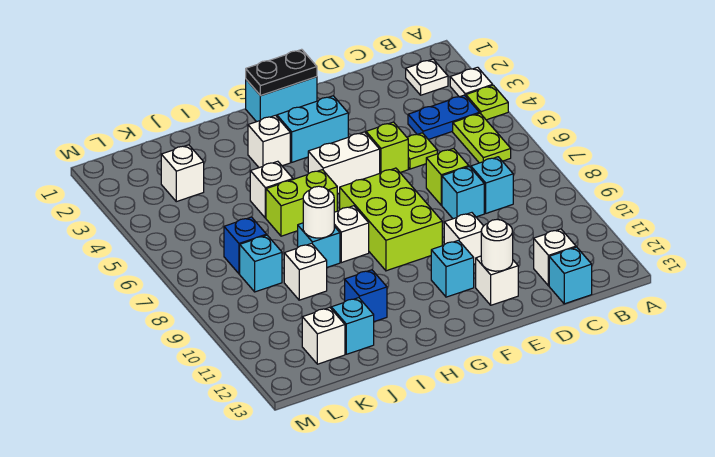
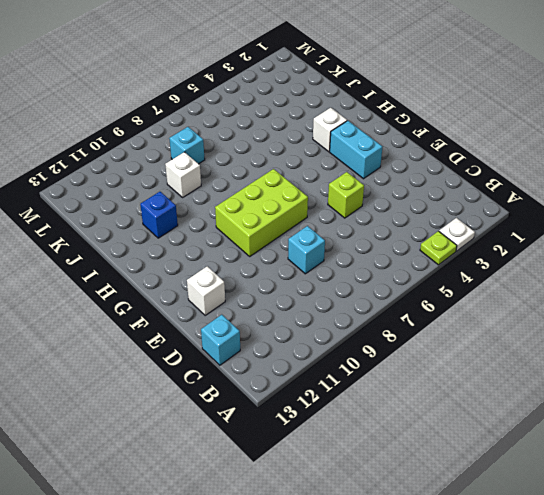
none -> white plate B2 level 1
none -> blue plate B4:C4 level 1
none -> lime plate B5:B6 level 1
none -> cyan brick C8 level 1

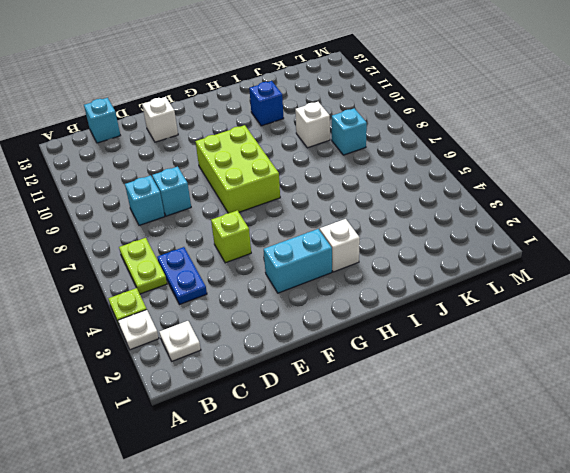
blue plate C4:C5 level 1 -> blue plate B4:C4 level 1
none -> white brick C12 level 1
none -> lime plate D5 level 1
none -> lime brick D7 level 1
none -> white brick E10 level 1

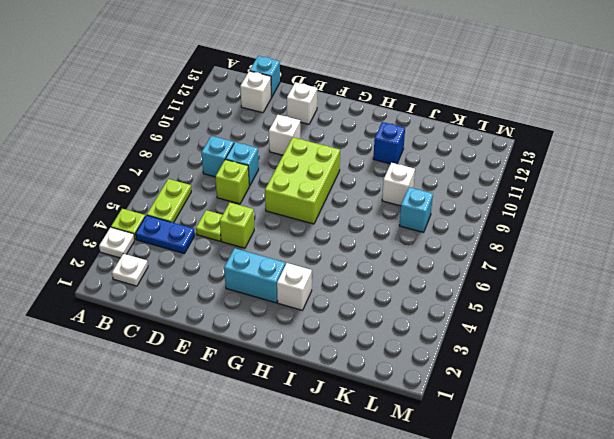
none -> cyan brick F1:G1 level 1
none -> white brick F5:G5 level 1
none -> cyan brick F11 level 1
none -> lime brick H6:I6 level 1

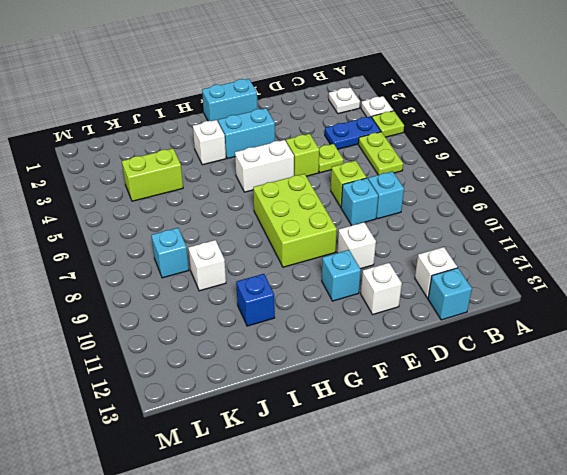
lime brick J4:K4 level 1 -> lime brick H6:I6 level 1
none -> white brick H8 level 1
none -> white brick I5 level 1
none -> cyan brick I8 level 1
none -> cyan brick J12 level 1

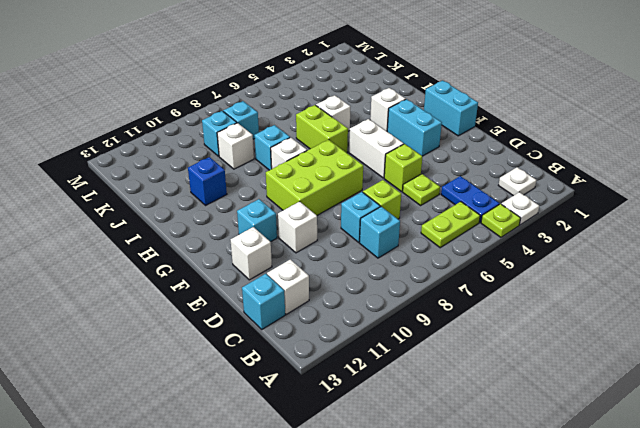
cyan brick K9 level 1 -> cyan brick J12 level 1
none -> white brick K3 level 1
none -> blue brick K7 level 1
none -> white brick K12 level 1
none -> white round brick E12 level 2

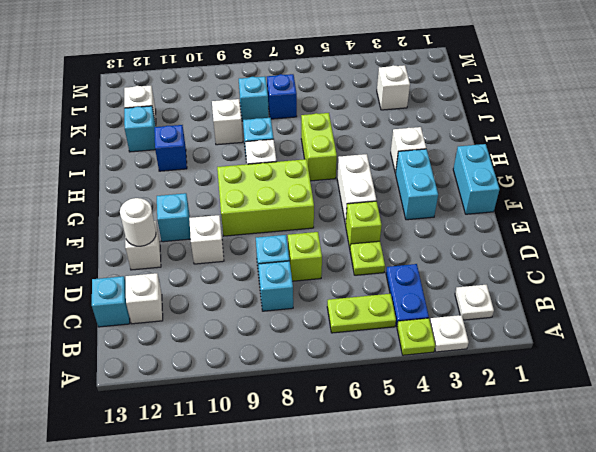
none -> white brick I5 level 1
none -> black plate F1:G1 level 2
none -> white round brick I8 level 2

